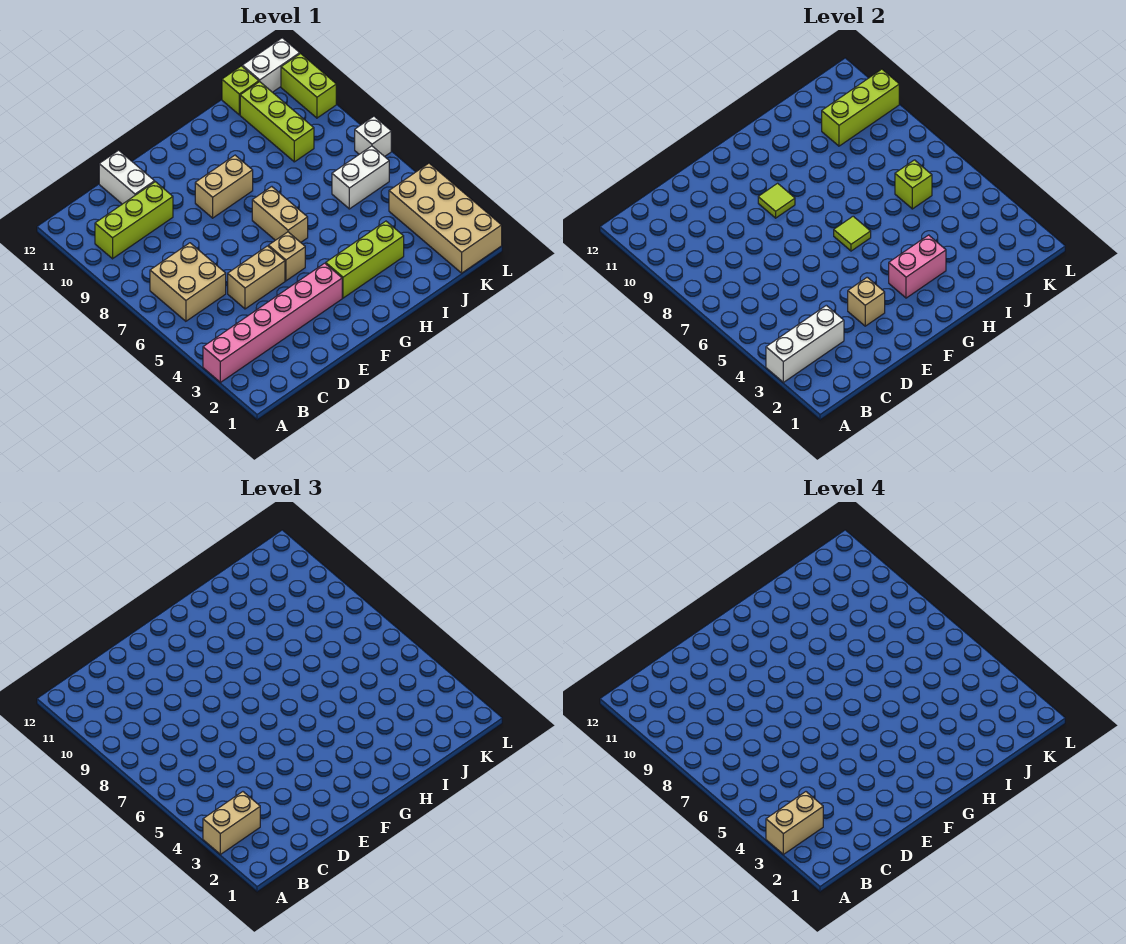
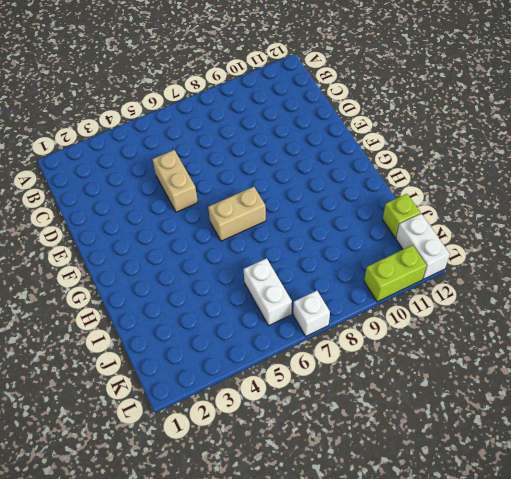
none -> pink brick A3:F3 level 1
none -> tan brick B6:C7 level 1
none -> lime brick B10:D10 level 1

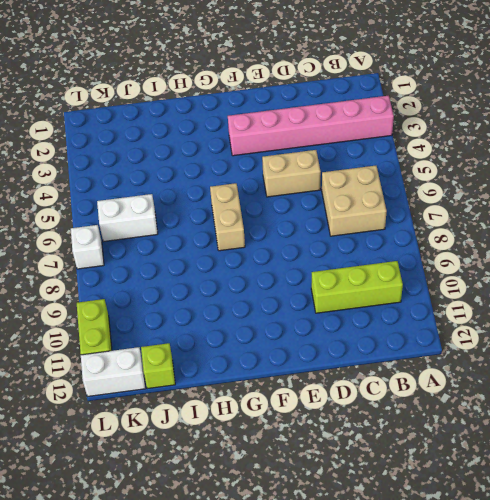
none -> white brick D11:D12 level 1
none -> tan brick F5 level 1
none -> tan brick F9:G9 level 1

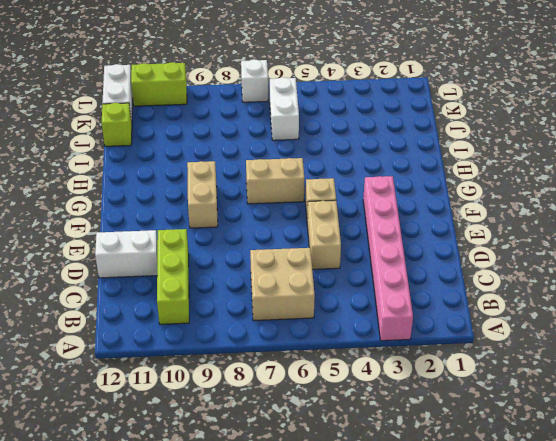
none -> lime brick G3:I3 level 1
none -> lime brick J9:J11 level 1
none -> tan brick K1:L4 level 1

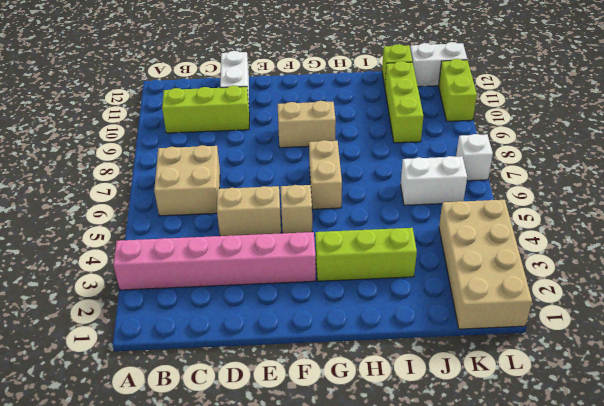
none -> white brick A3:C3 level 2
none -> tan brick E3 level 2
none -> lime tile F9 level 2

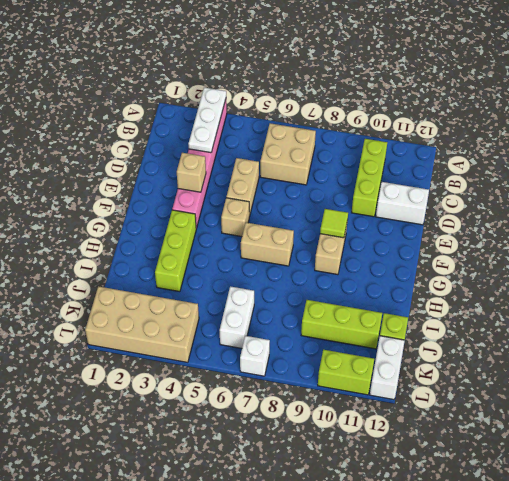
white plate A3:C3 level 2 -> white brick A3:C3 level 2
none -> pink brick G3:H3 level 2
none -> lime tile G6 level 2
none -> lime brick J6 level 2

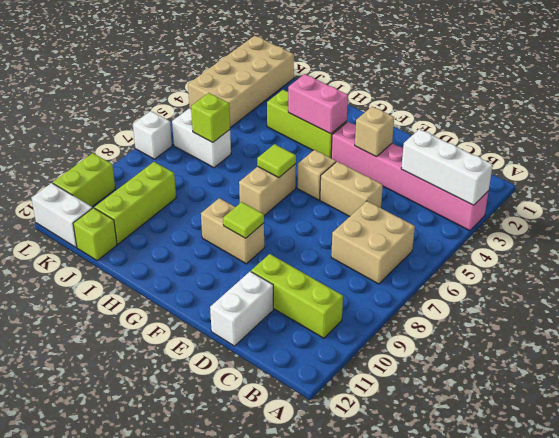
none -> lime brick J10:L10 level 2
none -> tan brick A3:B3 level 3
none -> tan brick A3:B3 level 4

